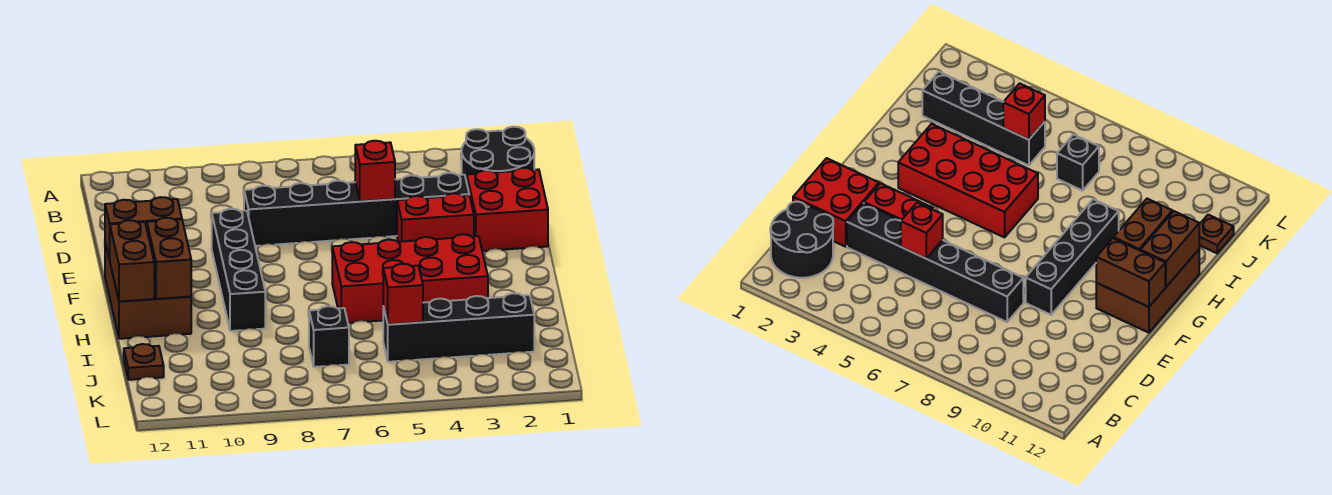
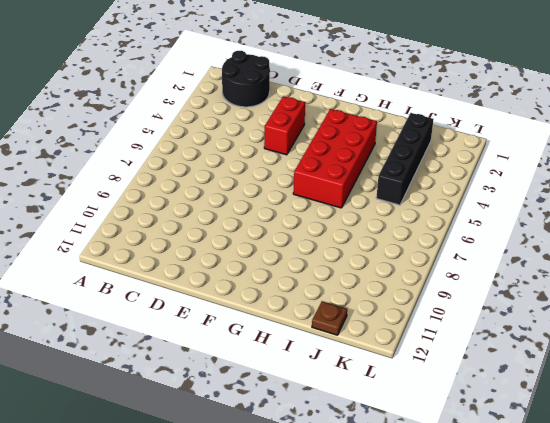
none -> red brick D1:E2 level 1
none -> black brick D3:D8 level 1
none -> black brick E9:H9 level 1

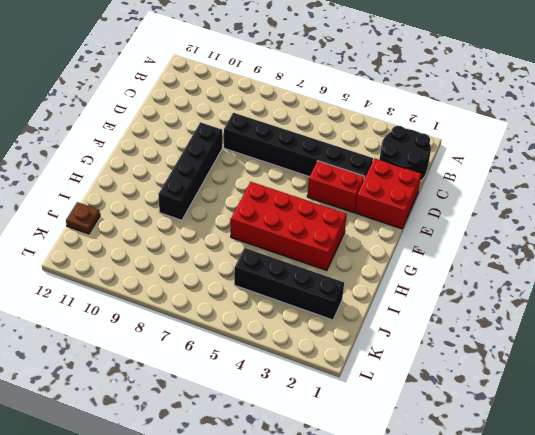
none -> brown brick F11:H12 level 1
none -> black brick J7 level 1
none -> red brick D5 level 2

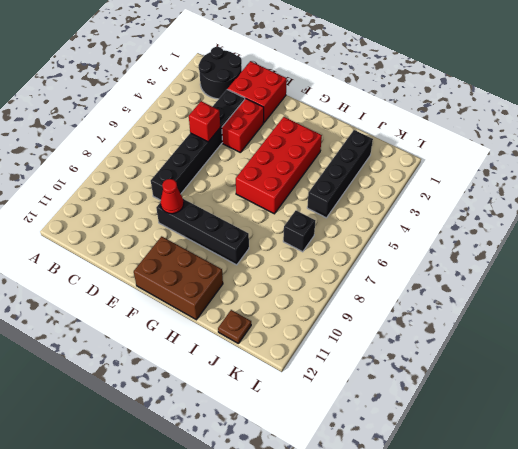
red cone E9 level 2 -> none
none -> brown brick F11:F12 level 2
none -> brown brick G11:H11 level 2
none -> brown brick G12:H12 level 2

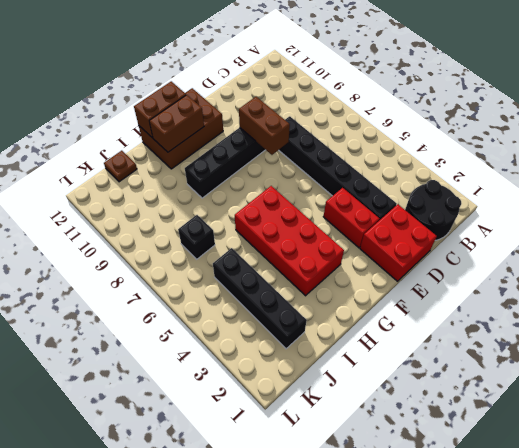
brown brick E8:E9 level 2 -> brown brick F11:F12 level 2
none -> red brick D5 level 2
none -> red brick J5 level 2

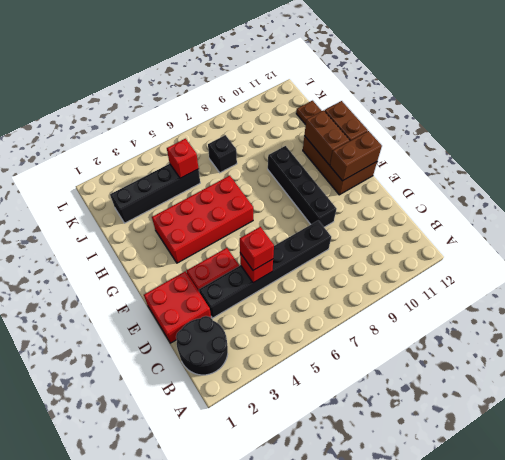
red brick D5 level 3 -> none

